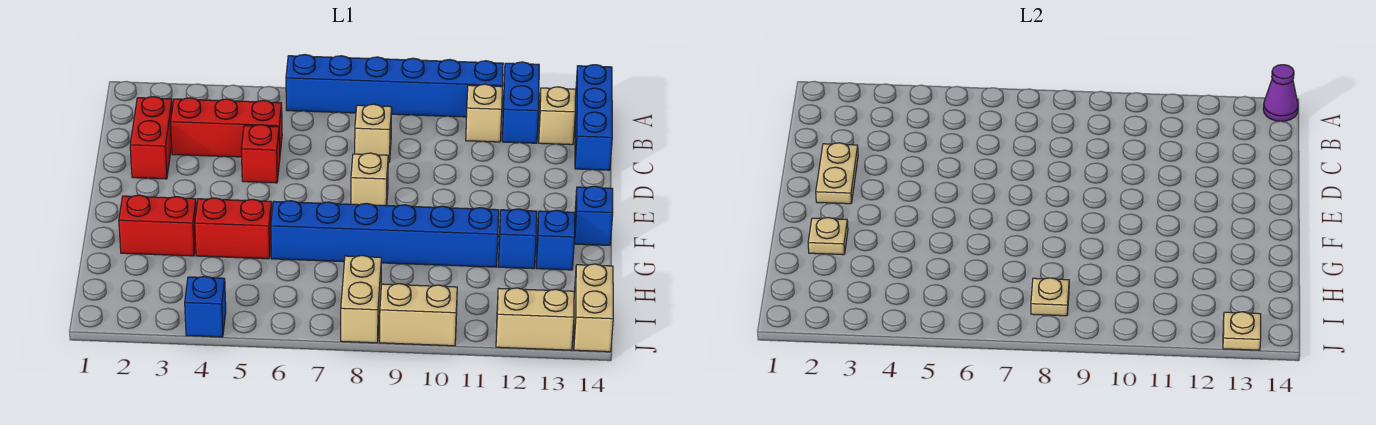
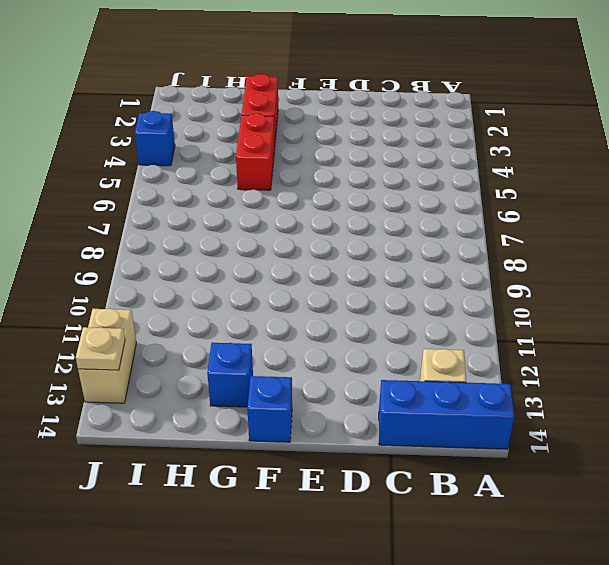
none -> blue brick A6:A11 level 1
none -> blue brick A12:B12 level 1
none -> tan brick B11 level 1

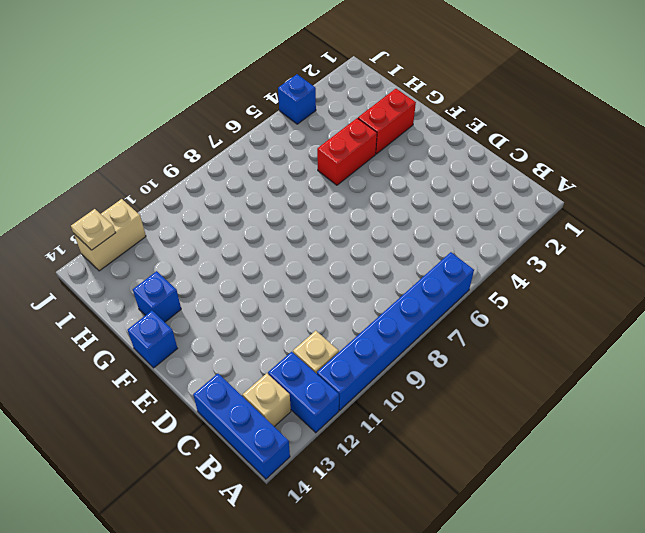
none -> red brick C2:D2 level 1
none -> red brick C3:C5 level 1
none -> tan brick C8 level 1

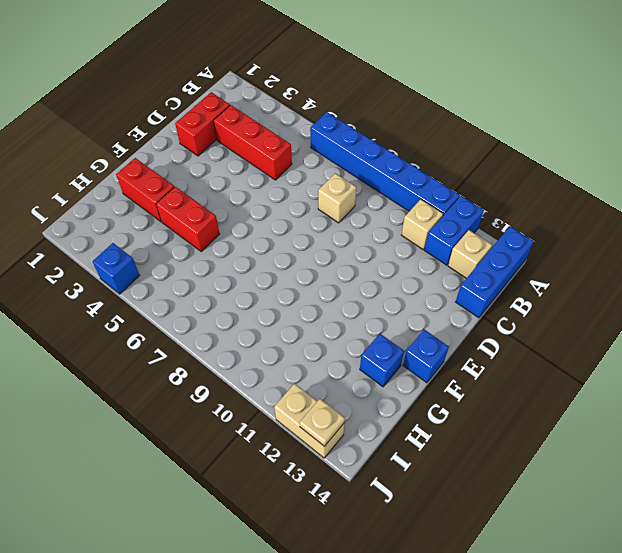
none -> red brick D5 level 1
none -> tan brick E8 level 1
none -> blue brick G6:G11 level 1

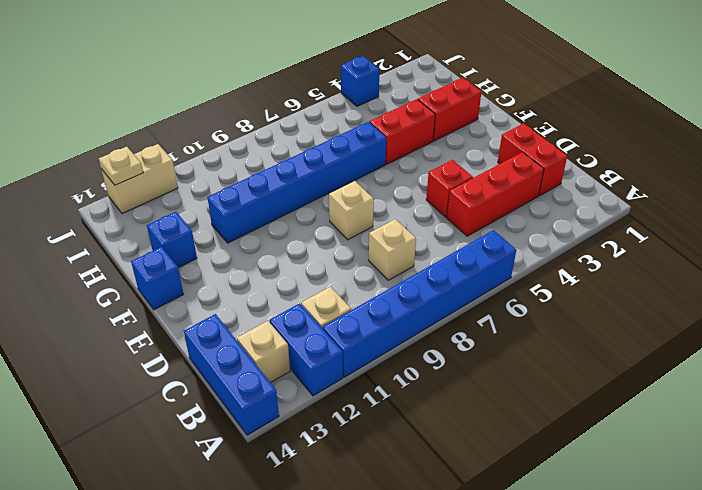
none -> blue brick G12 level 1
none -> tan brick I8:J8 level 1
none -> tan brick I14:J14 level 1

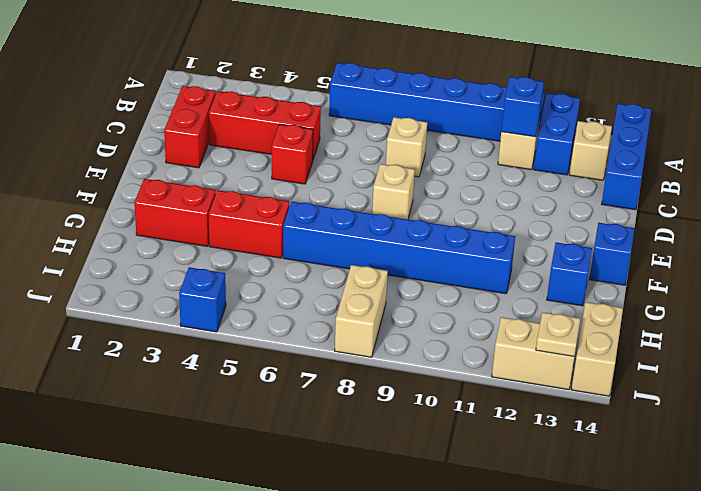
blue brick B11 level 2 -> blue brick G12 level 1
none -> tan brick J9:J10 level 1
none -> purple cone A14 level 2
none -> tan plate D2:E2 level 2

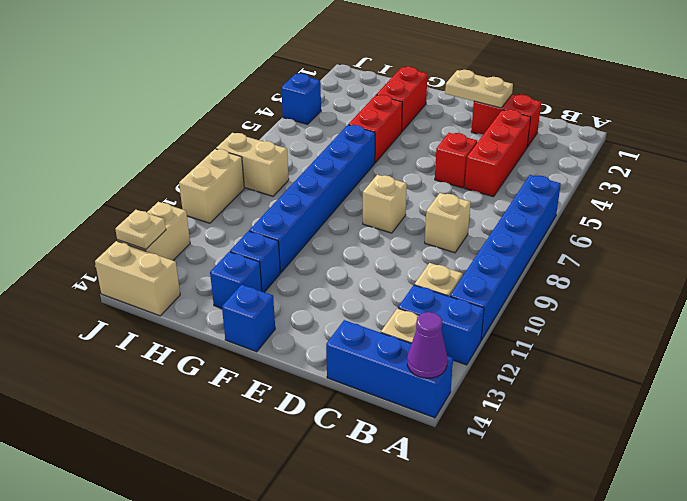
none -> tan plate G2 level 2
none -> tan plate I8 level 2

